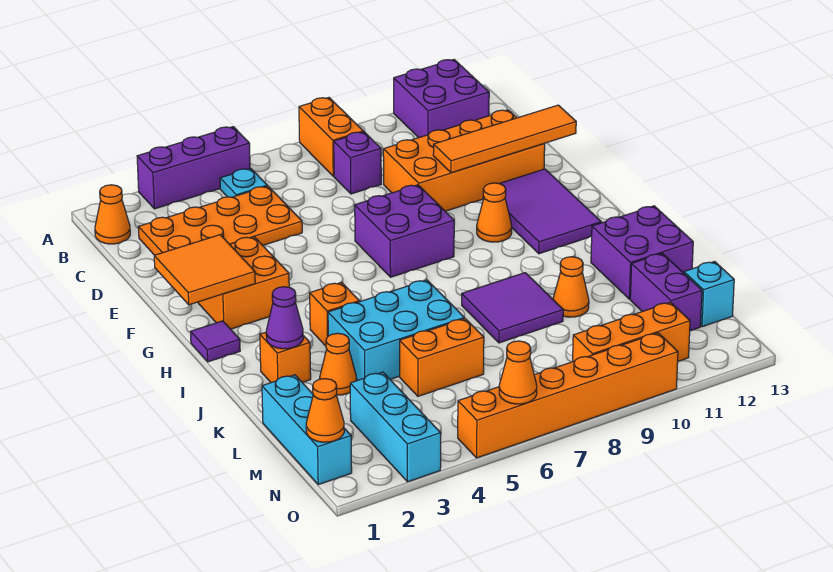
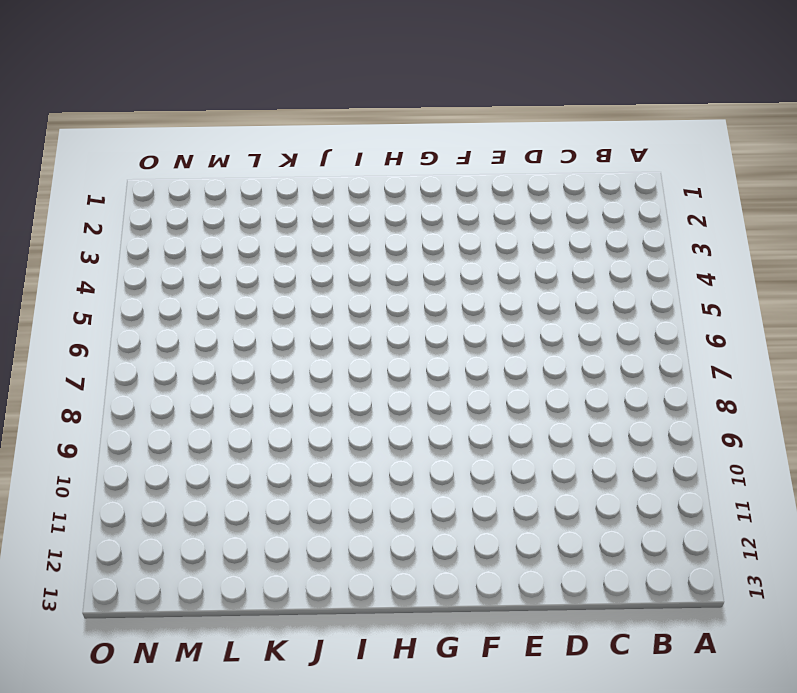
none -> purple brick A3:A5 level 1
none -> orange brick A8:B8 level 1
none -> purple brick A11:B12 level 1
none -> orange cone B1 level 1

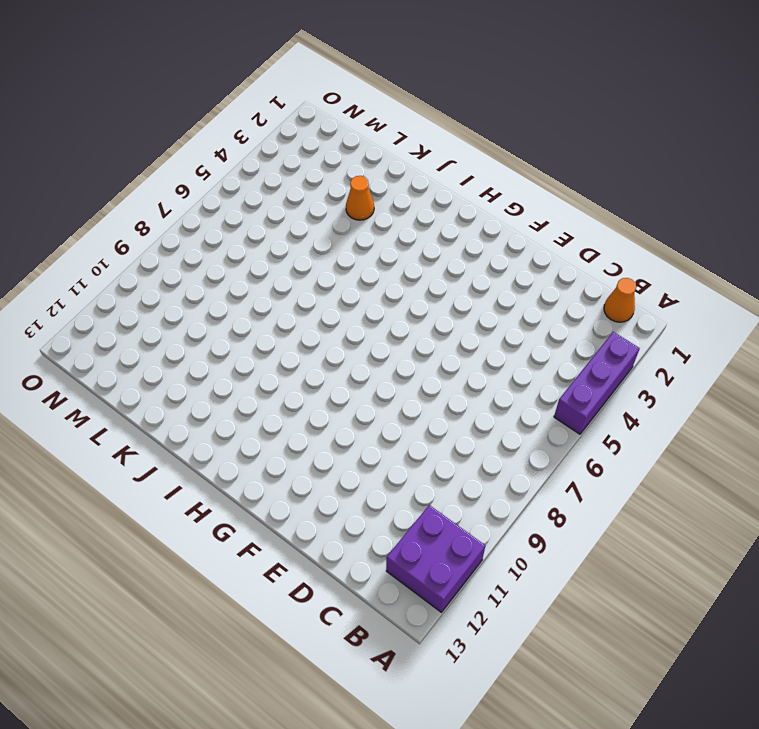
none -> orange brick A8:B8 level 1
none -> cyan plate B5 level 1
none -> orange plate C2:D5 level 1
none -> purple brick C8 level 1

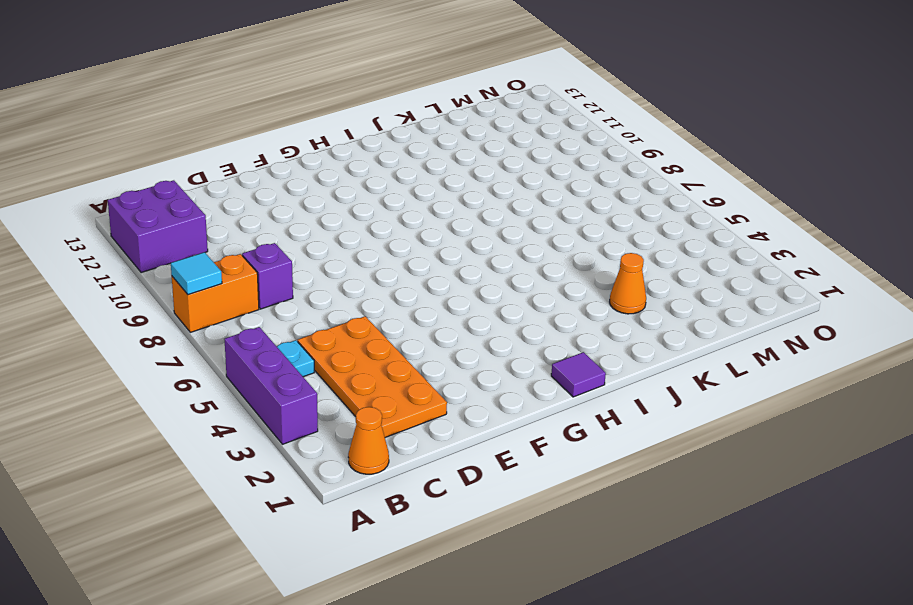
cyan tile A8 level 2 -> none
none -> orange brick D9:E12 level 1
none -> orange brick F2:G3 level 1
none -> purple brick F7:G8 level 1
none -> purple tile F11:H12 level 1

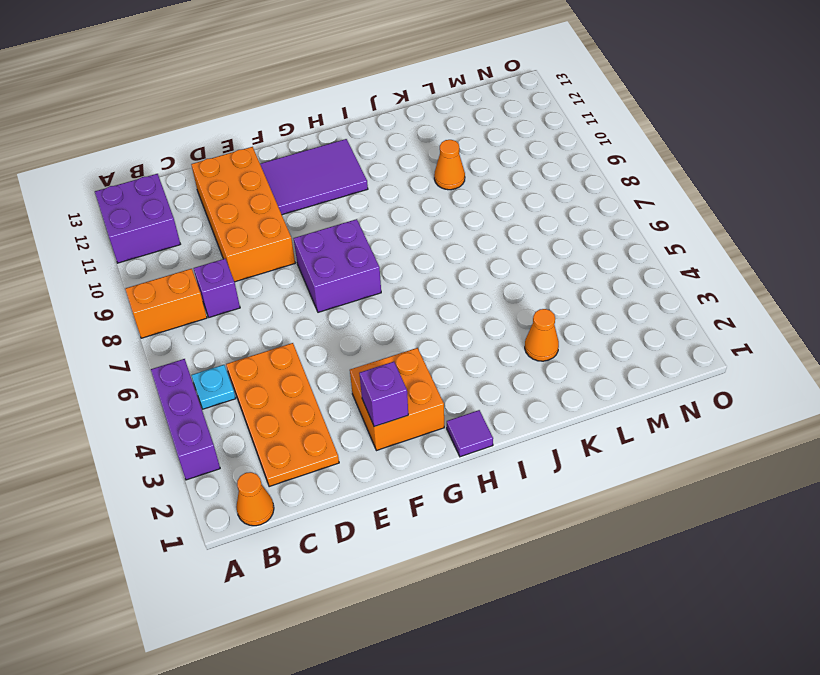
purple brick F2 level 2 -> orange tile F1:G2 level 2
none -> orange cone G10 level 1
none -> orange brick I4 level 1
none -> orange brick J2 level 1
none -> cyan brick J4:K6 level 1

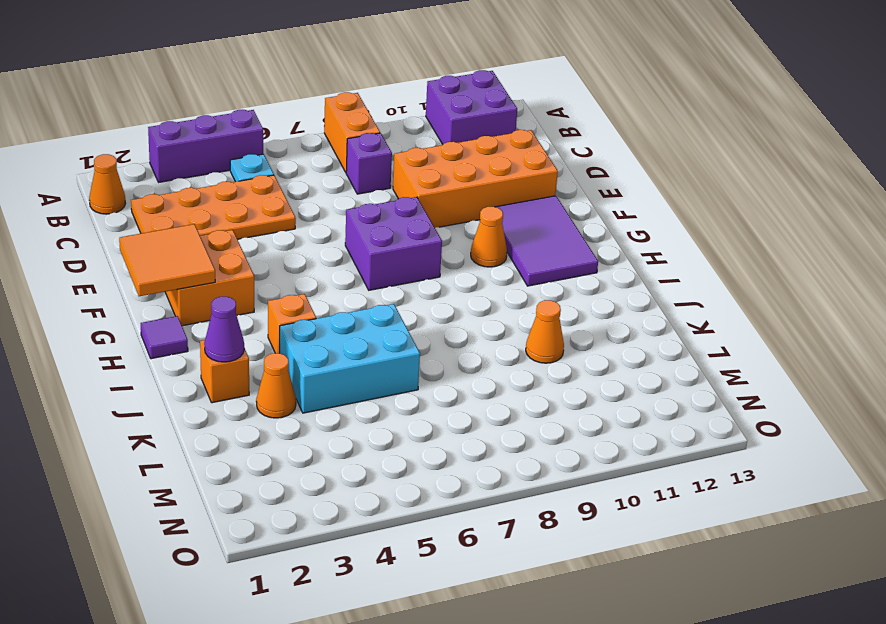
none -> purple tile J8:K9 level 1
none -> purple brick J12:K13 level 1
none -> cyan brick L1:N1 level 1
none -> orange brick L5:L6 level 1

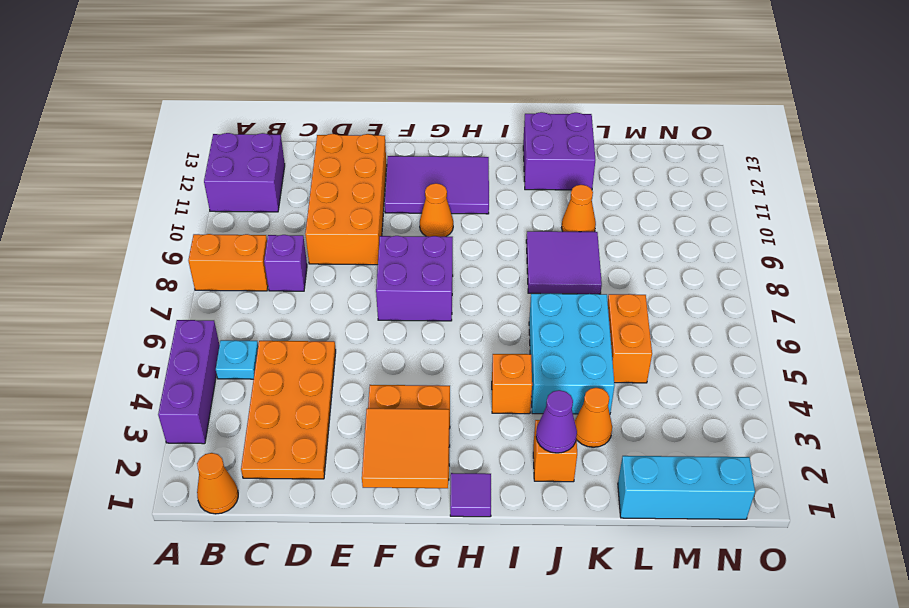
none -> purple brick L12:M12 level 1
none -> cyan brick M3:O3 level 1
none -> cyan brick M13 level 1
none -> orange brick N9:N11 level 1

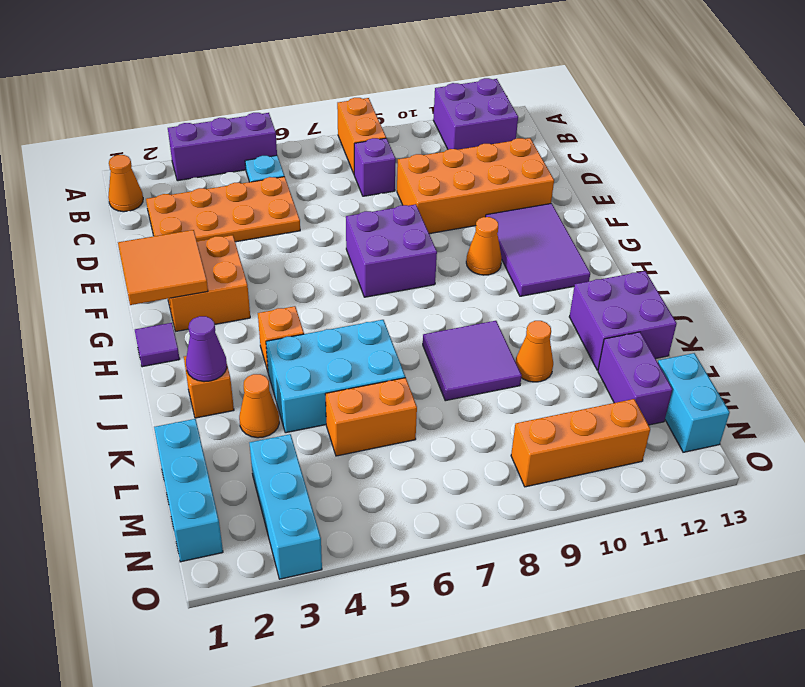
cyan brick M13:N13 level 1 -> cyan brick M13 level 1
none -> orange brick O5:O10 level 1
none -> orange tile E10:E13 level 2
none -> orange cone N1 level 2
none -> orange cone O6 level 2

